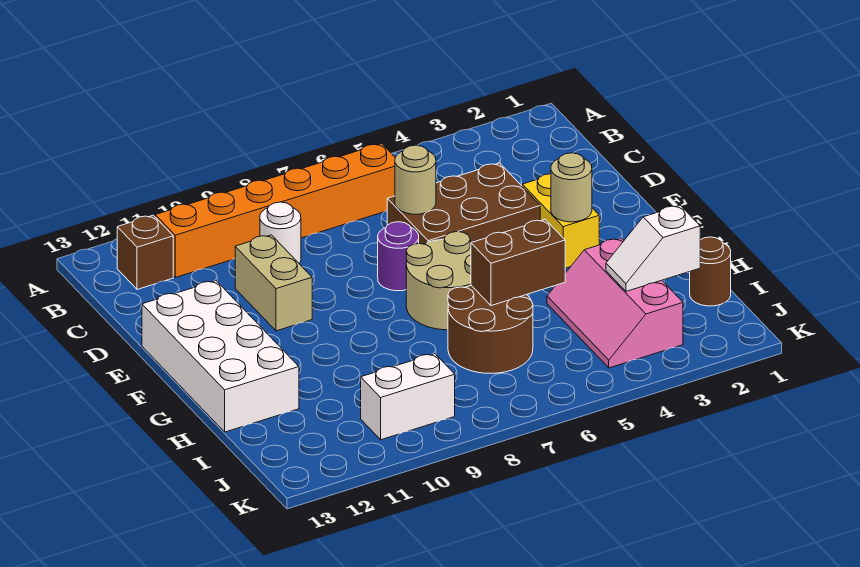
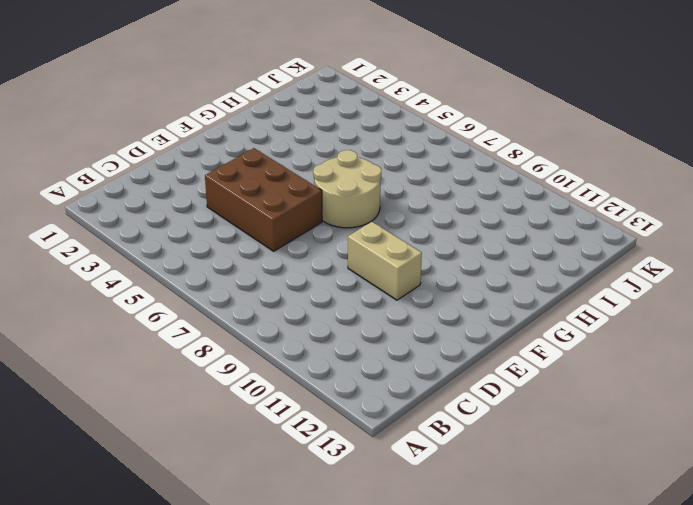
tan brick E9:E10 level 1 -> tan brick D10:E10 level 1
none -> orange brick B6:B11 level 1
none -> brown brick B12 level 1
none -> white round brick C9 level 1

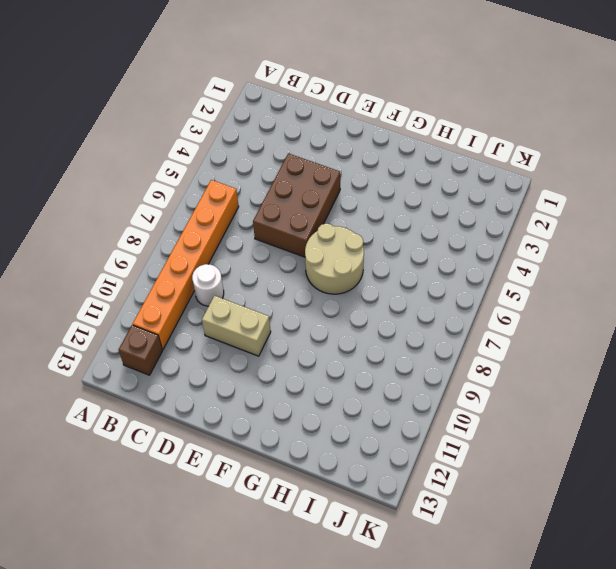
none -> yellow brick E3:F3 level 1
none -> purple round brick E7 level 1
none -> white brick E12:H13 level 1

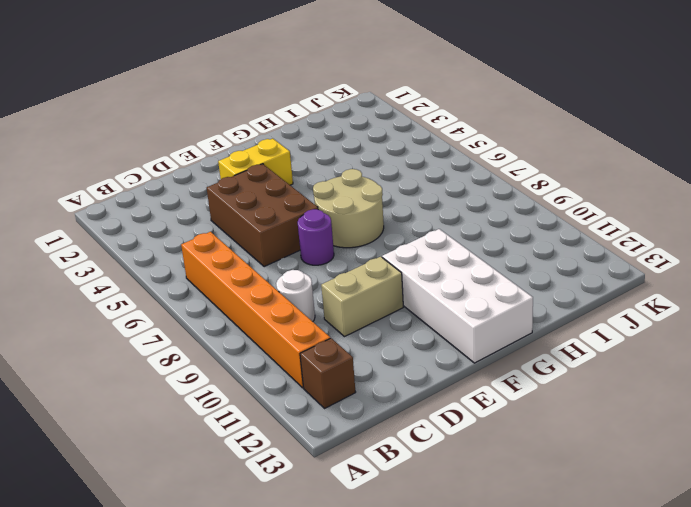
white brick F10:G13 level 1 -> white brick E12:H13 level 1
none -> pink slope H3:J4 level 1 top 3
none -> brown round brick H6:I7 level 1
none -> brown round brick I1 level 1

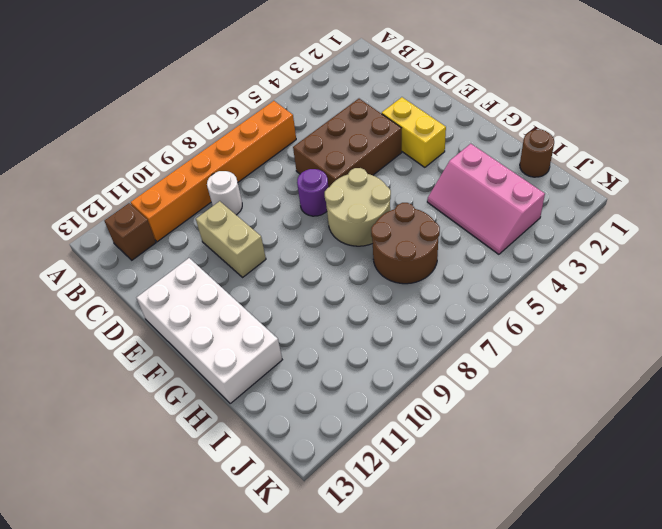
none -> white brick J9:J10 level 1
none -> tan round brick D6 level 2
none -> tan round brick F3 level 2

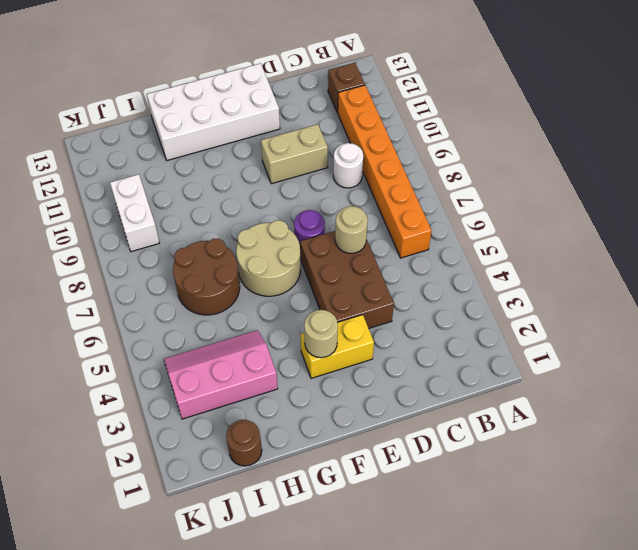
none -> brown brick H5:H6 level 2
none -> white slope I2:I3 level 2 top 2

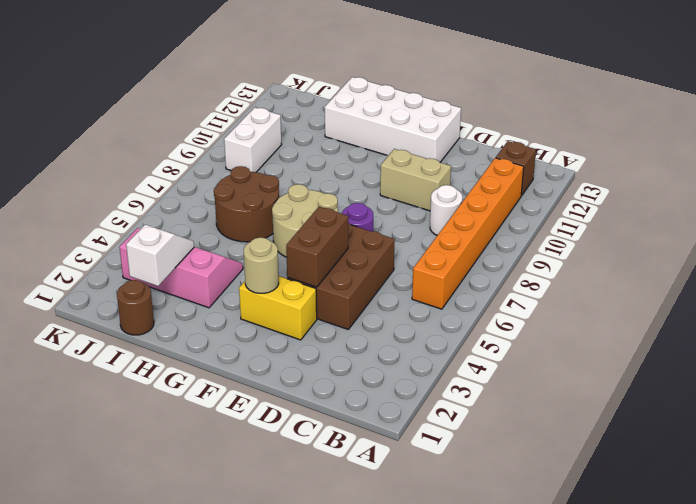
brown brick E4:E5 level 2 -> brown brick H5:H6 level 2
none -> tan round brick D6 level 2

